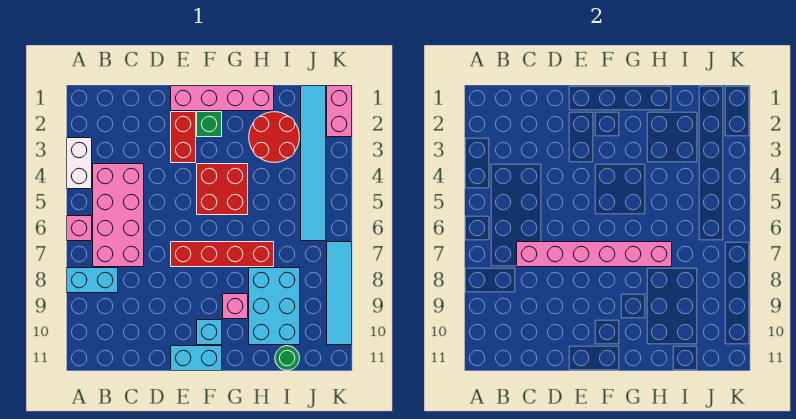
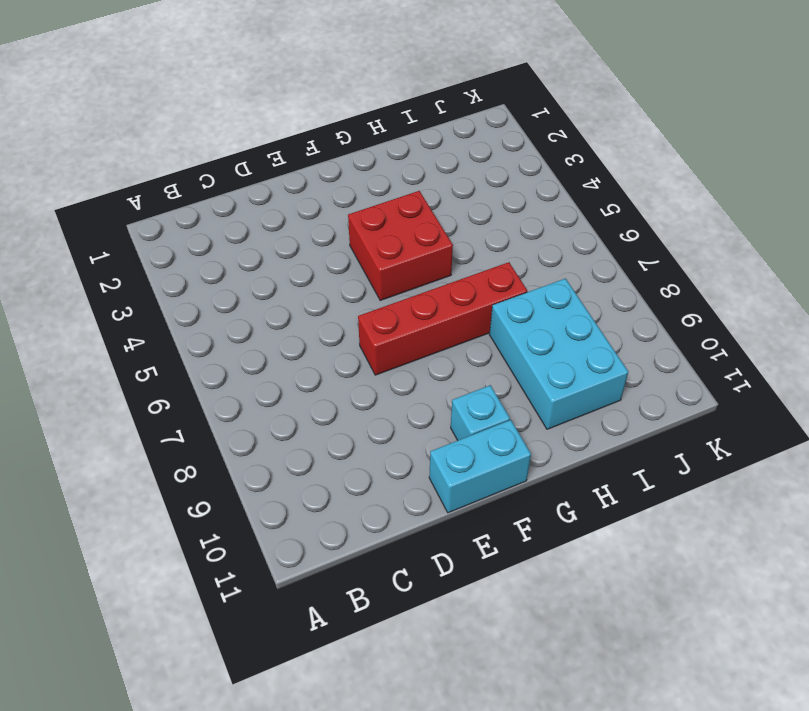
none -> white brick A3:A4 level 1
none -> pink brick A6 level 1
none -> cyan brick A8:B8 level 1

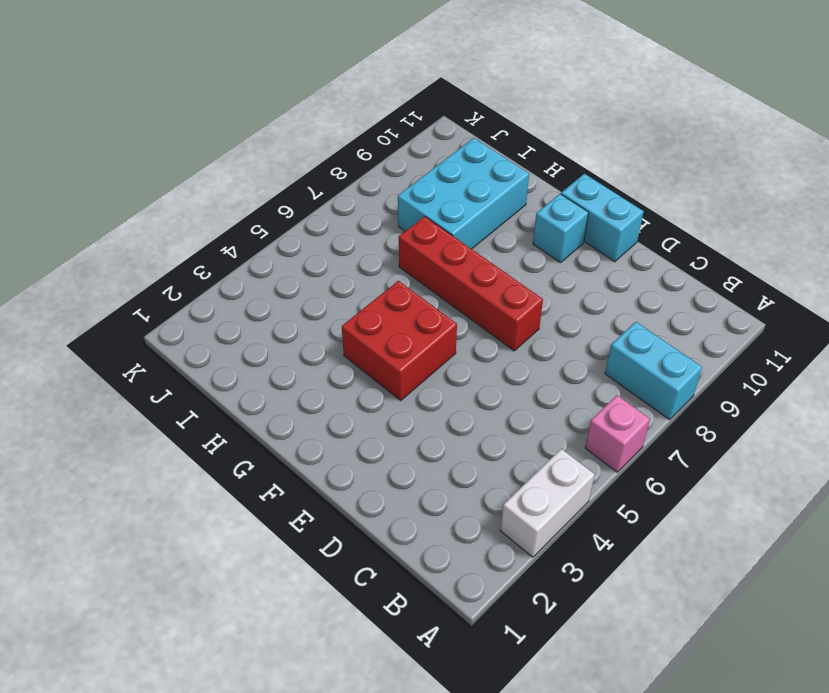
none -> pink brick B4:C7 level 1
none -> pink brick E1:H1 level 1
none -> red brick E2:E3 level 1

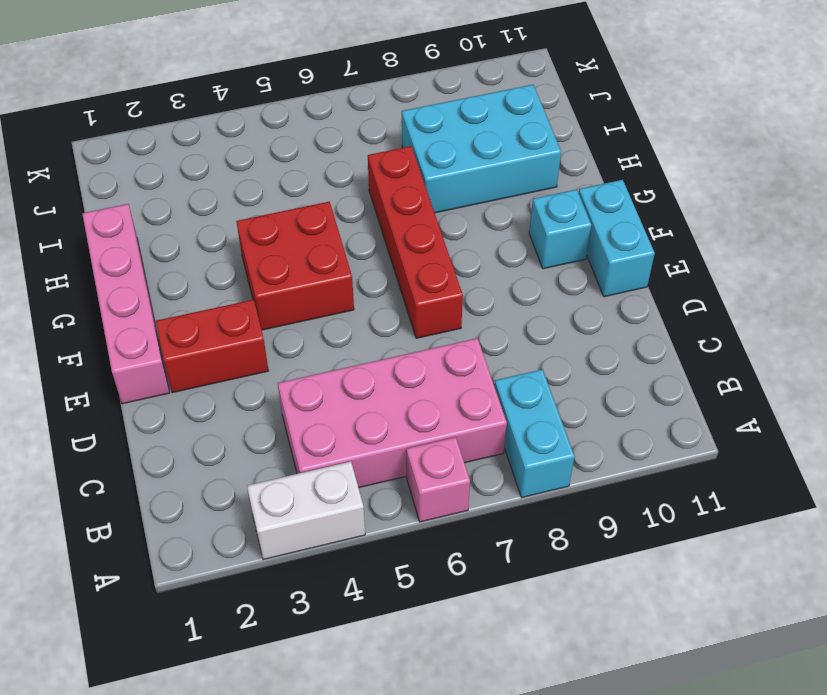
none -> green brick F2 level 1
none -> pink brick G9 level 1
none -> red round brick H2:I3 level 1

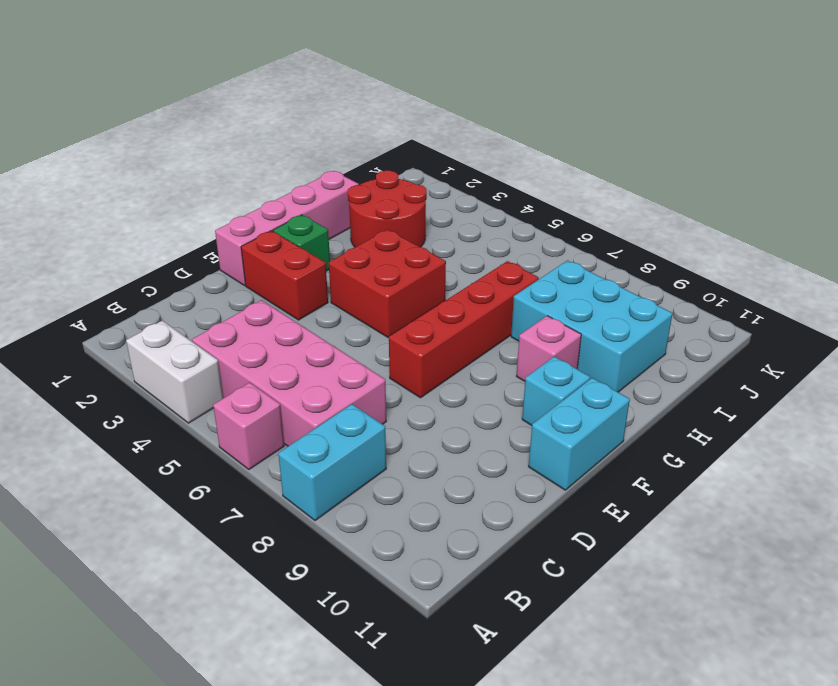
none -> green round brick I11 level 1
none -> cyan tile J1:J6 level 1
none -> pink brick K1:K2 level 1

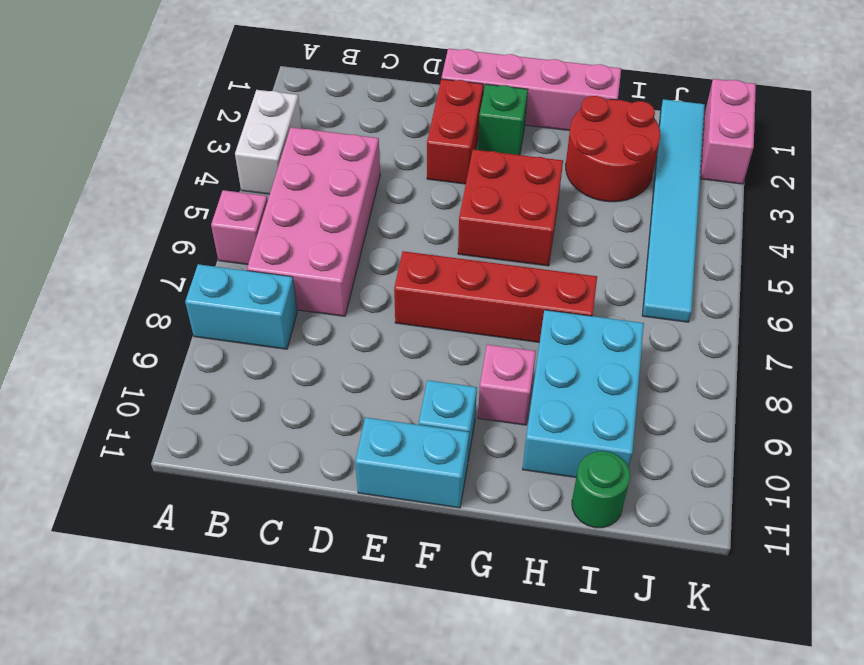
none -> cyan tile K7:K10 level 1
none -> pink brick C7:H7 level 2

